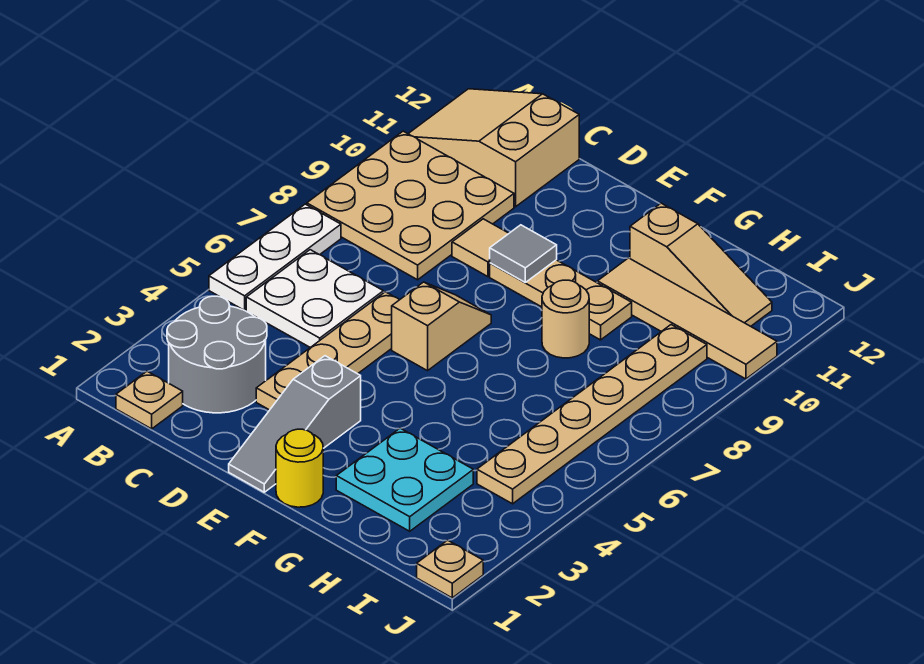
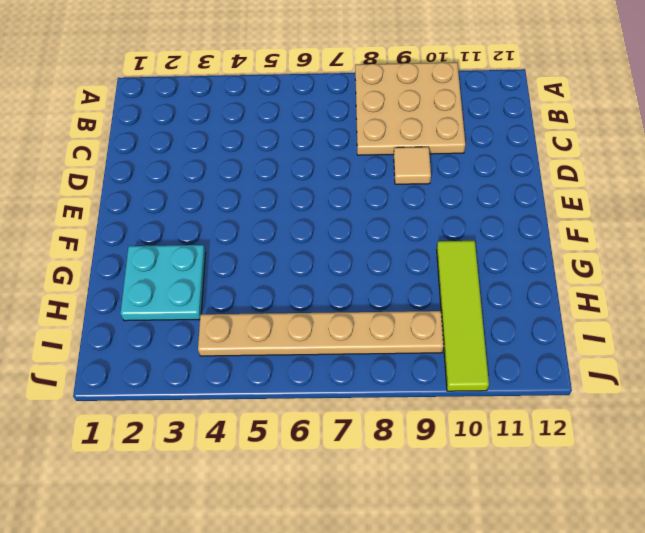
lime tile G10:J10 level 1 -> tan tile G10:J10 level 1
none -> white plate A5:A7 level 1
none -> tan slope A11:C12 level 1 top C
none -> tan plate B1 level 1

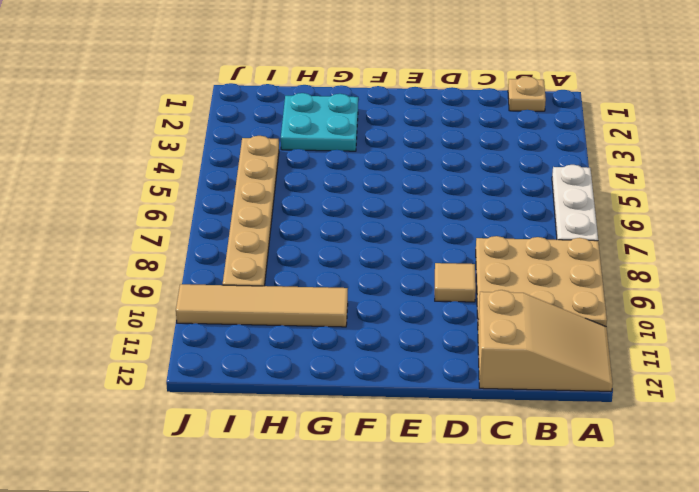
none -> grey round brick B2:C3 level 1
none -> white plate B5:C6 level 1
none -> tan plate D3:D6 level 1

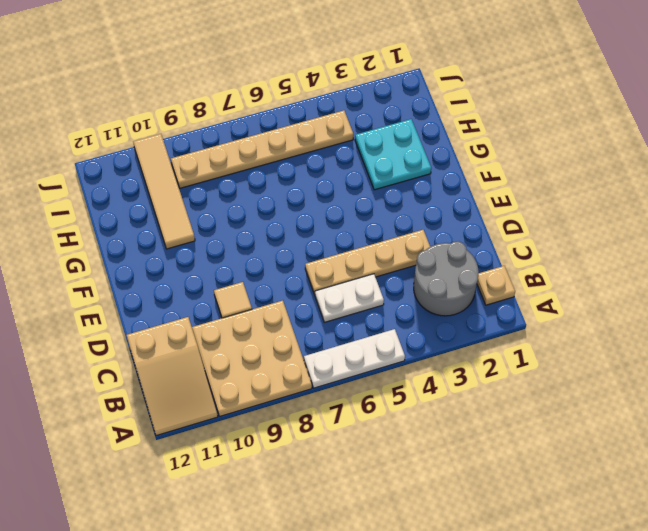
white plate C5:C6 level 1 -> white plate B5:C6 level 1
none -> grey slope E1:E3 level 1 top 3
none -> tan slope E6:E7 level 1 top 6
none -> tan plate E9:G9 level 1

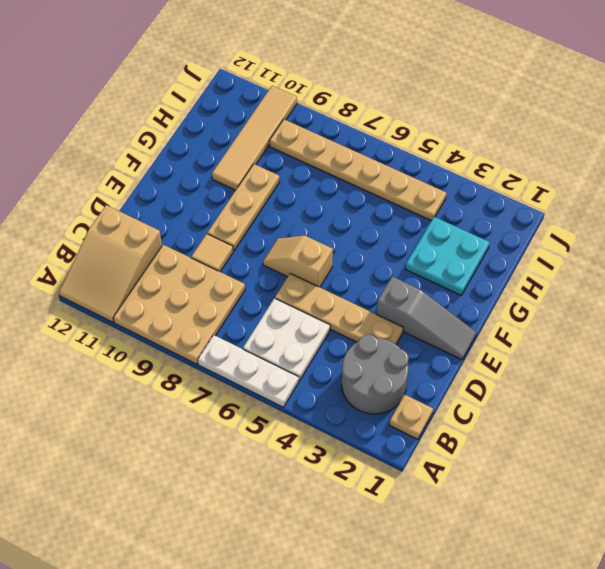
none -> yellow round brick F1 level 1
none -> tan round brick G8 level 1
none -> tan slope G11:I11 level 1 top G

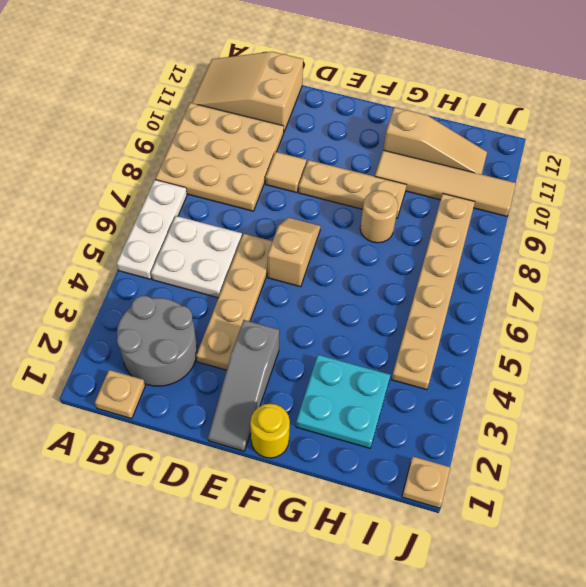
none -> grey tile E9 level 2

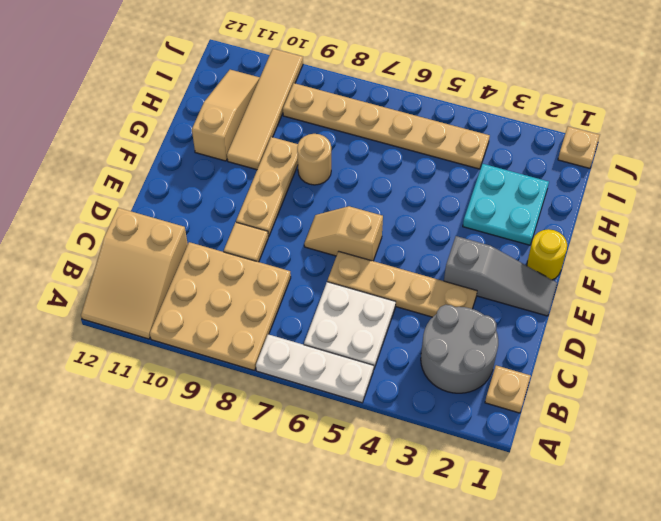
none -> grey tile E9 level 2

